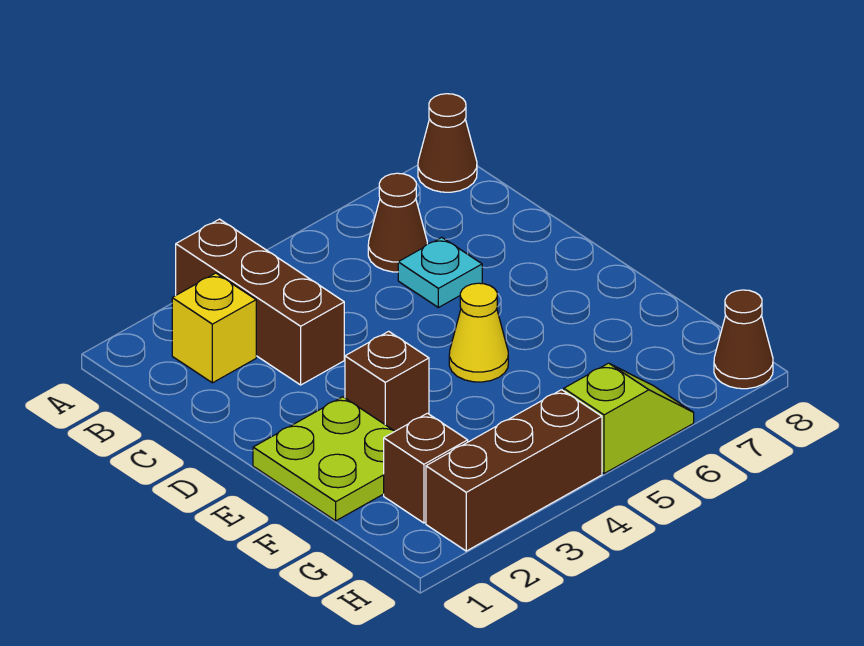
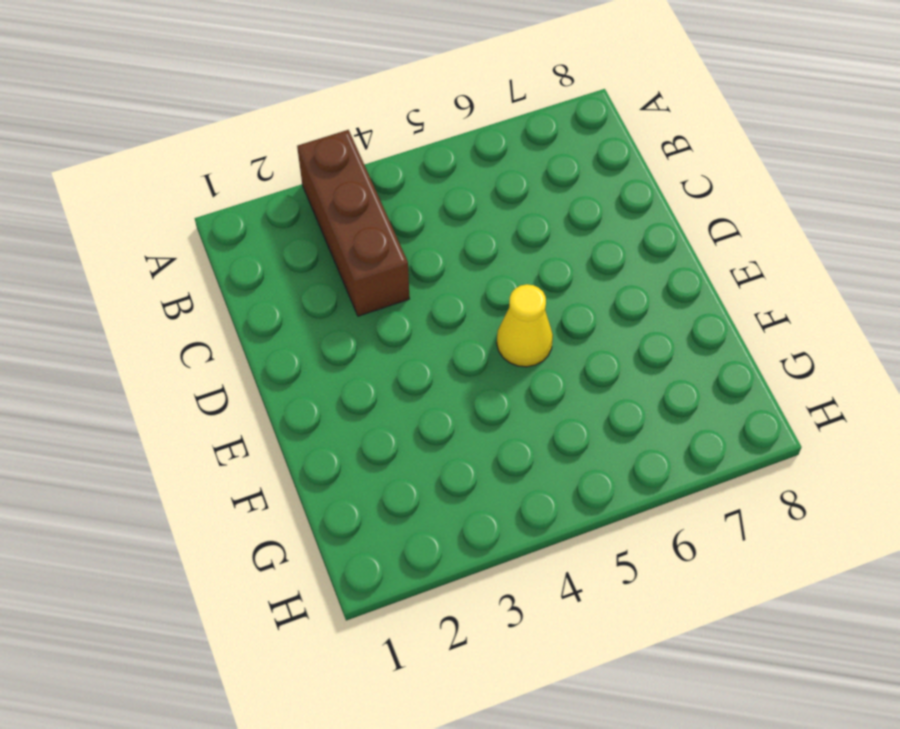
none -> brown cone A8 level 1
none -> yellow brick B2 level 1
none -> brown cone B6 level 1

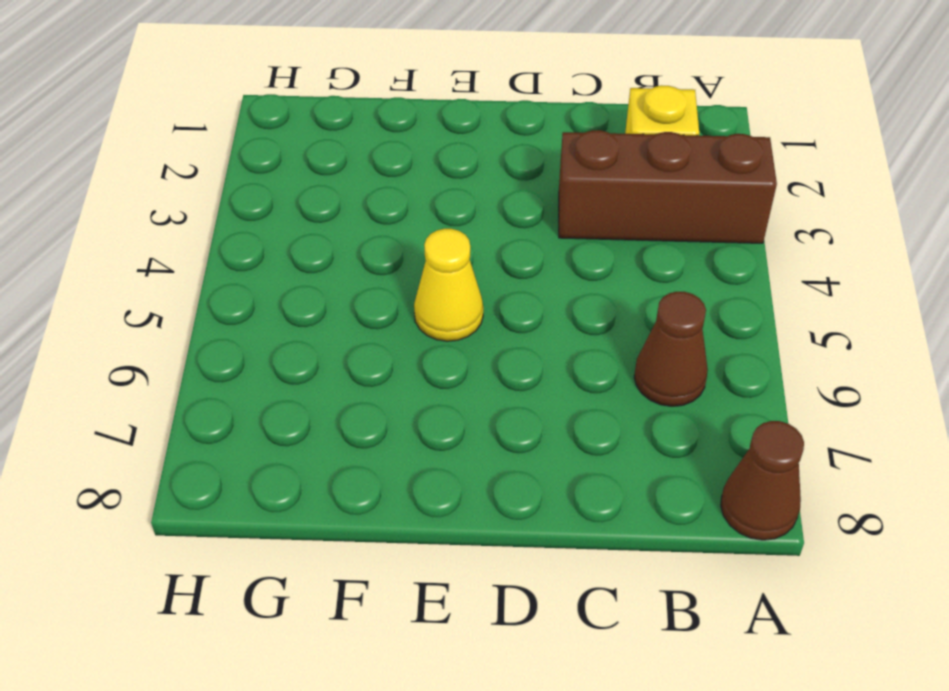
none -> cyan plate C6 level 1
none -> lime plate E1:F2 level 1
none -> brown brick E3 level 1

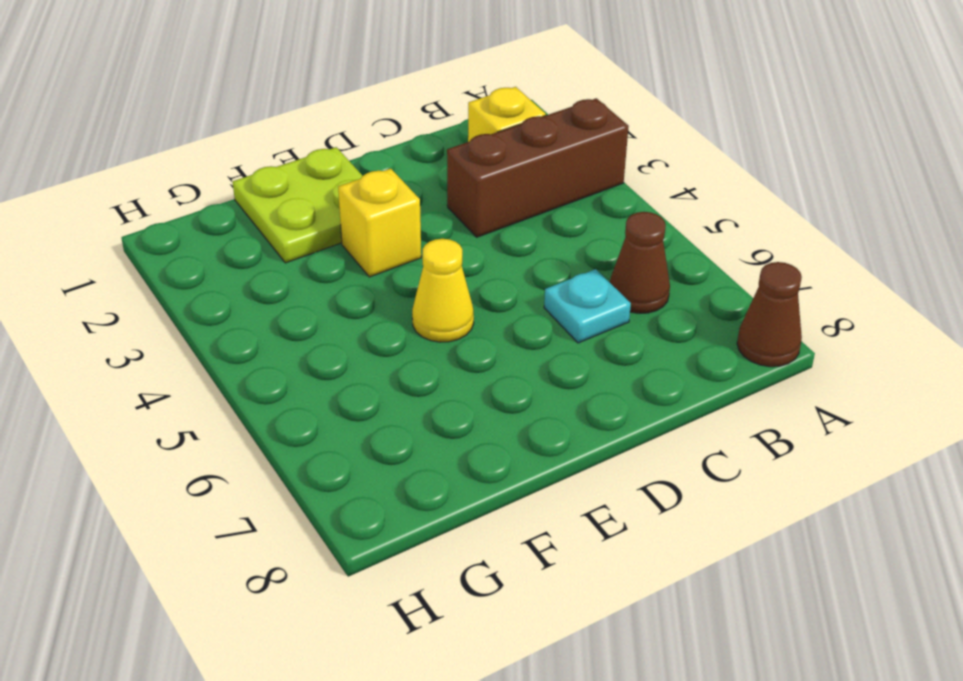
yellow brick E3 level 1 -> brown brick E3 level 1
none -> brown brick G2 level 1
none -> brown brick H2:H4 level 1
none -> lime slope H5:H6 level 1 top 5

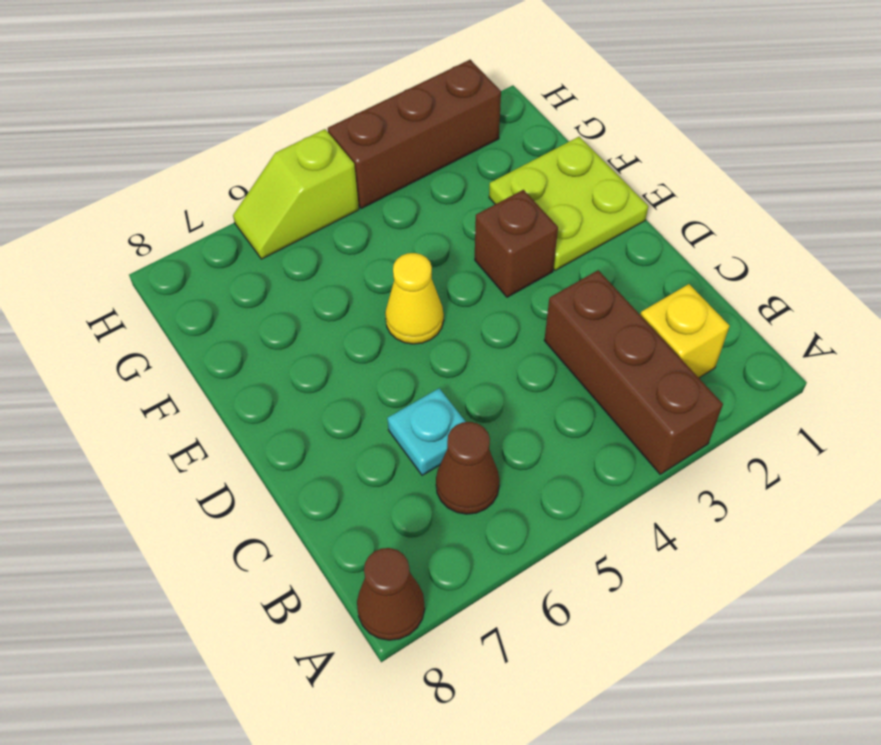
none -> brown brick G2 level 1
none -> brown cone H8 level 1

